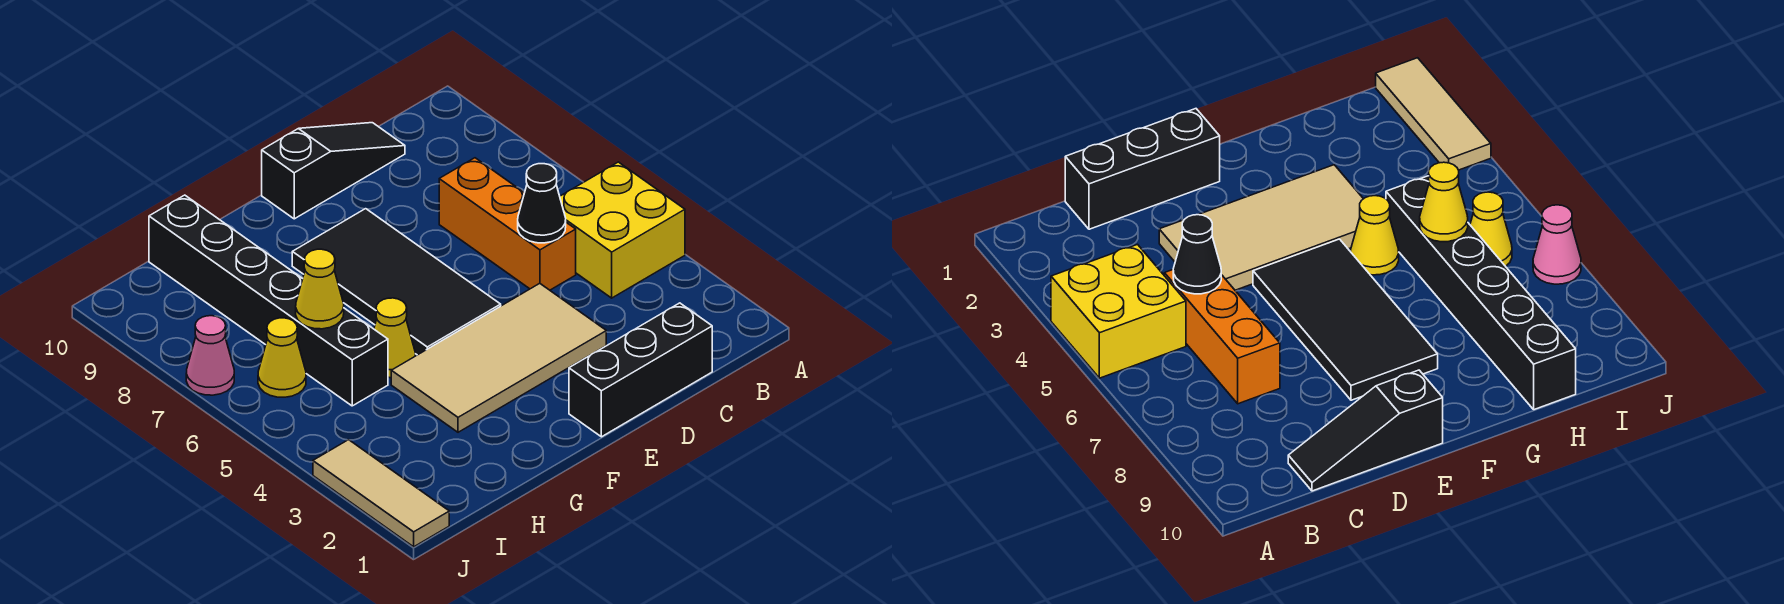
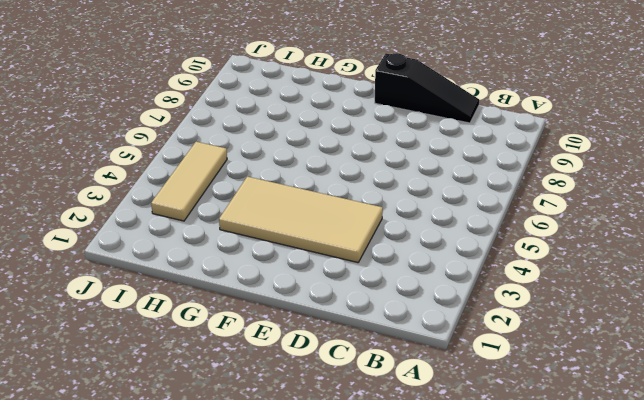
tan tile I3:I5 level 1 -> tan tile J1:J3 level 1
none -> yellow brick A4:B5 level 1
none -> black brick C1:E1 level 1
none -> orange brick C5:C7 level 1

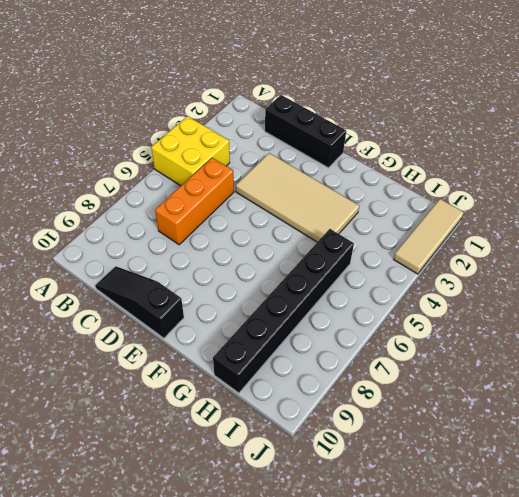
none -> black tile E5:F8 level 1
none -> yellow cone G5 level 1
none -> yellow cone I6 level 1

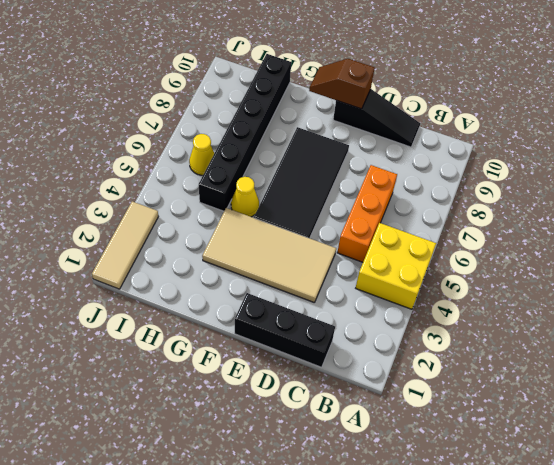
brown slope E10:F10 level 2 top E -> none
none -> pink cone J7 level 1
none -> black cone C5 level 2
none -> yellow cone H6 level 2

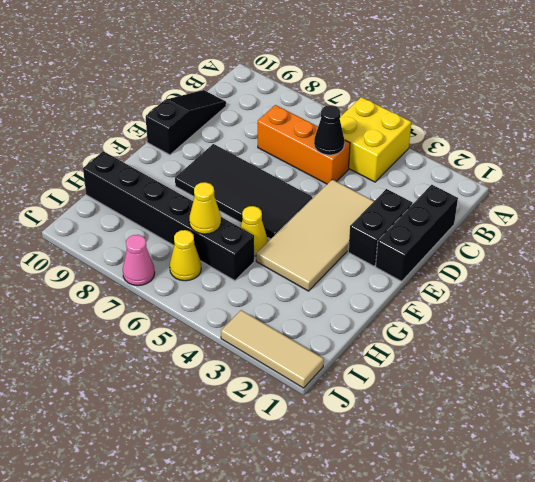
black brick D2:E2 level 1 -> none

